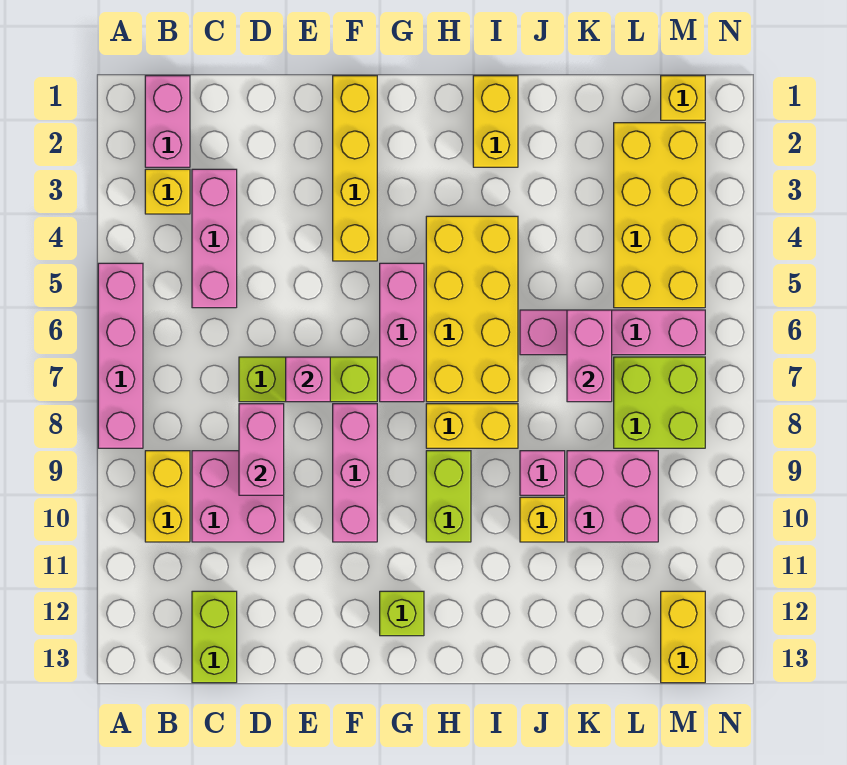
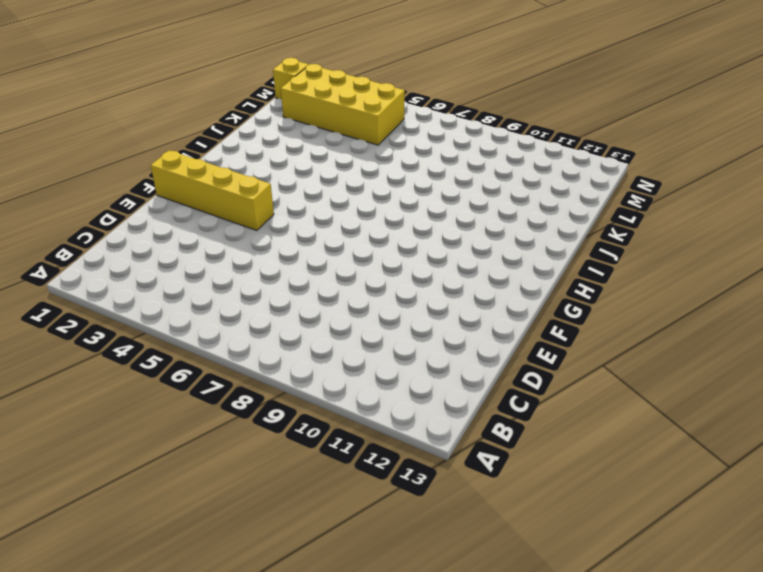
none -> pink brick A5:A8 level 1
none -> pink brick B1:B2 level 1
none -> yellow brick B3 level 1

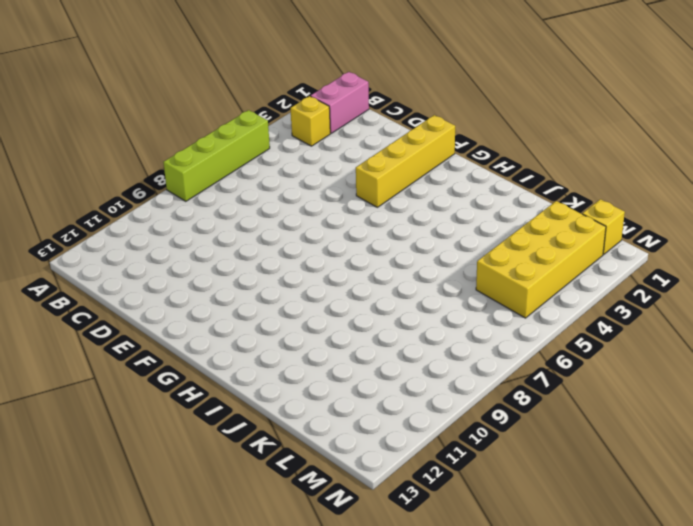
lime brick A5:A8 level 1 -> pink brick A5:A8 level 1
none -> yellow brick B9:B10 level 1
none -> pink brick C3:C5 level 1
none -> pink brick C9:D10 level 1

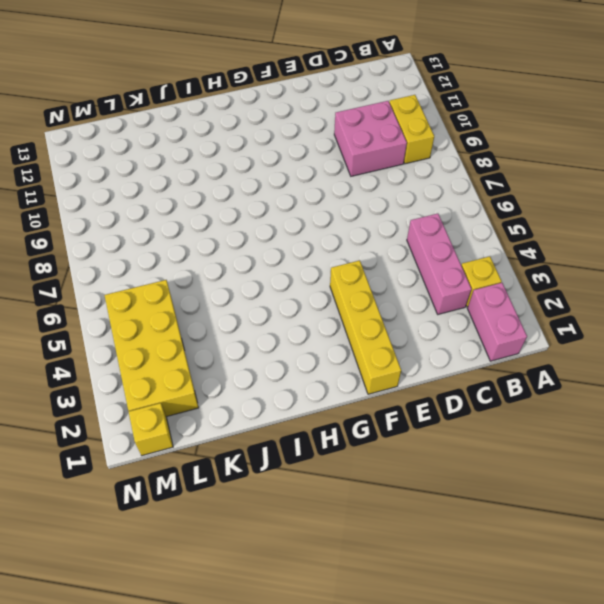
none -> pink brick A5:A8 level 1
none -> lime brick C12:C13 level 1
none -> lime brick D7:F7 level 1

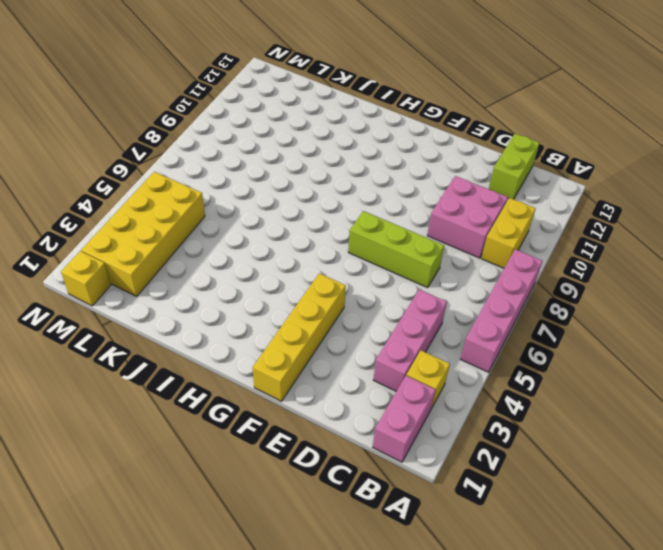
none -> pink brick F8:F10 level 1
none -> pink brick G5:G7 level 1
none -> lime brick G12 level 1

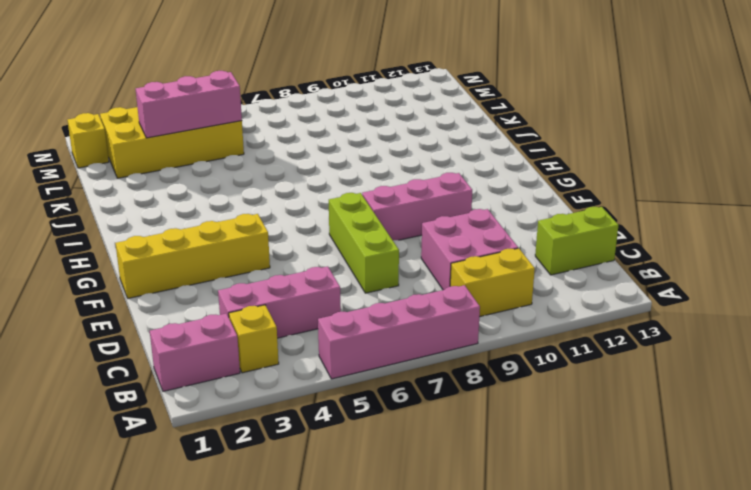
pink brick L3:L5 level 2 -> pink brick G5:G7 level 1
none -> lime brick G12 level 1
none -> yellow brick H4:I7 level 1
none -> yellow brick H8:I8 level 1

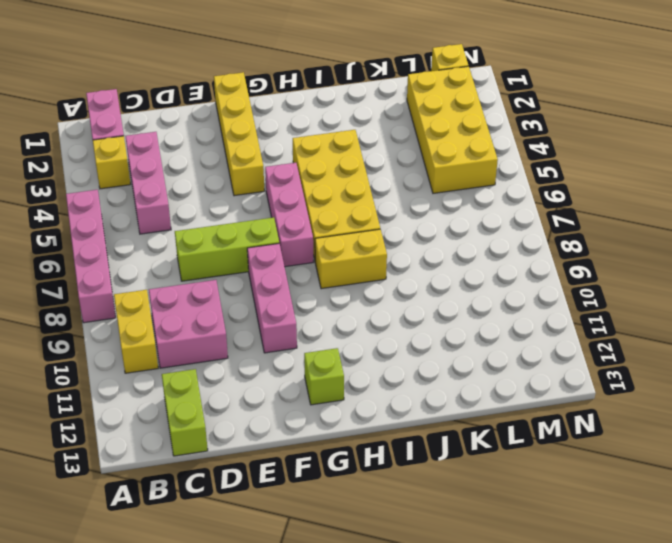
none -> lime brick H9:H10 level 1
none -> yellow brick I1:I2 level 1
none -> pink brick J6:M6 level 1

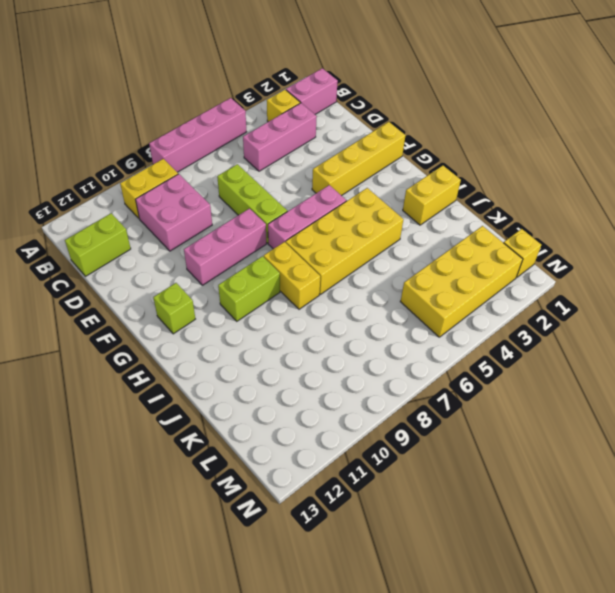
none -> pink brick J6:M6 level 1
none -> pink brick J9 level 1
none -> yellow brick J10 level 1

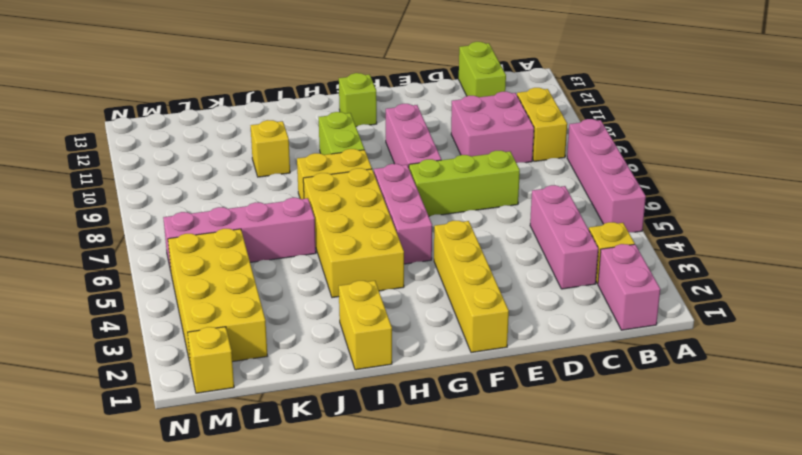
none -> pink brick J9 level 1
none -> pink brick K9:L10 level 1
none -> lime brick L7:M8 level 1

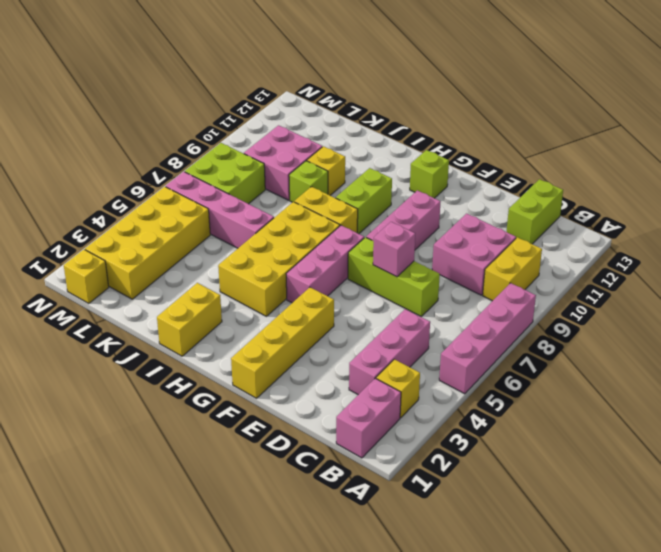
lime brick J9 level 1 -> pink brick J9 level 1
none -> yellow brick M12:M13 level 1
none -> pink brick D8:D9 level 2
none -> pink brick K6:K7 level 2

